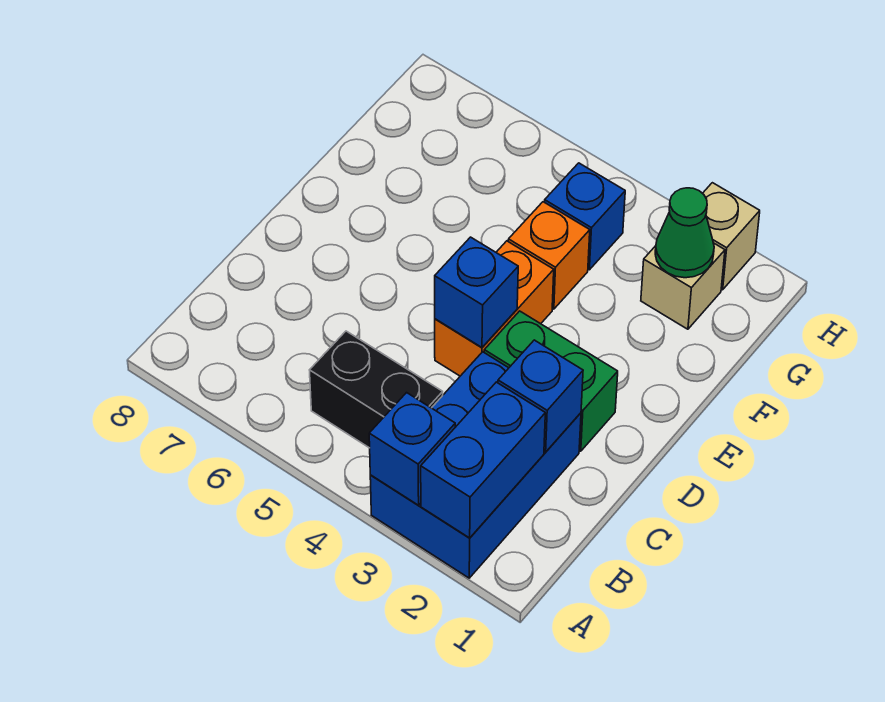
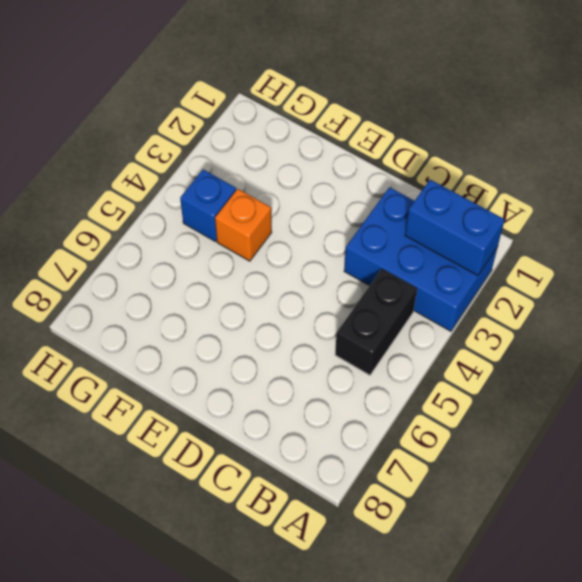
none -> green brick D2:D3 level 1
none -> orange brick D4:E4 level 1
none -> tan brick G2 level 1

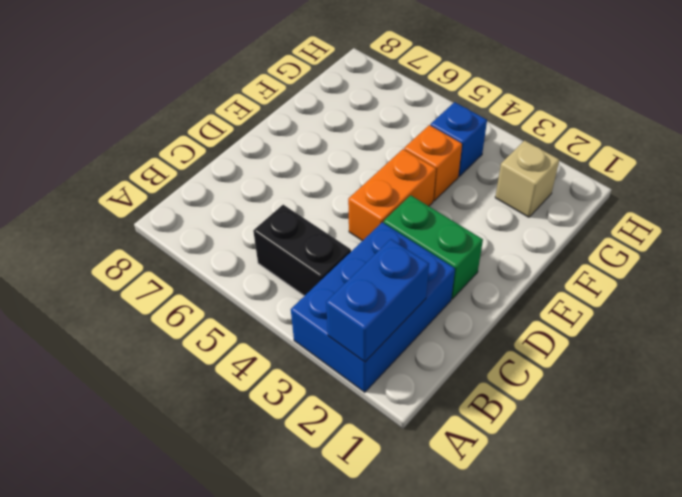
none -> tan brick H2 level 1
none -> blue brick A3 level 2
none -> blue brick C2 level 2

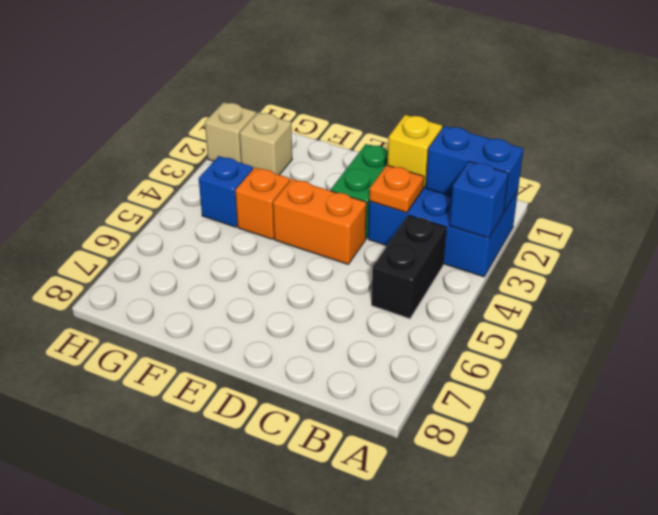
yellow brick C2 level 2 -> blue brick C2 level 2
orange plate C3 level 2 -> none
none -> blue brick D4 level 2
none -> green cone G2 level 2

